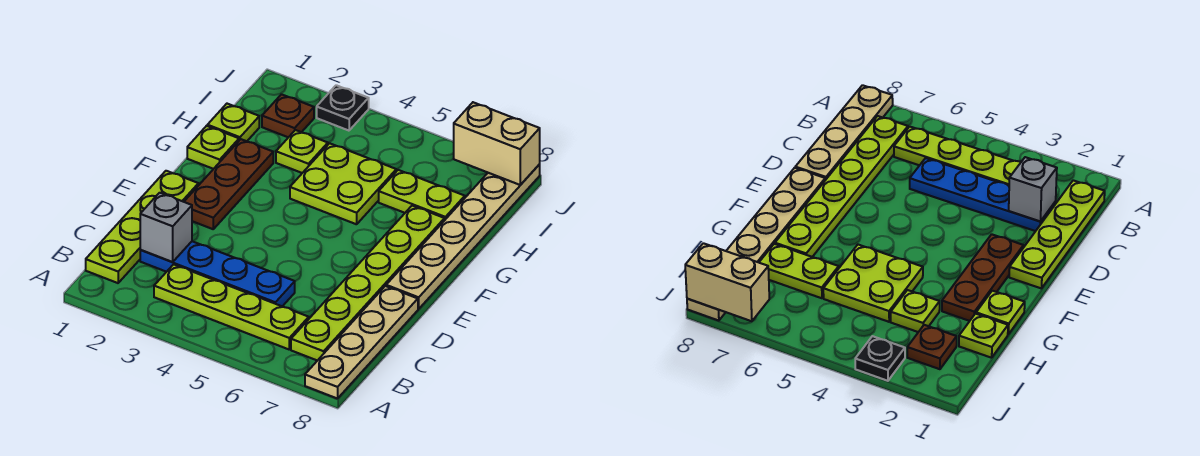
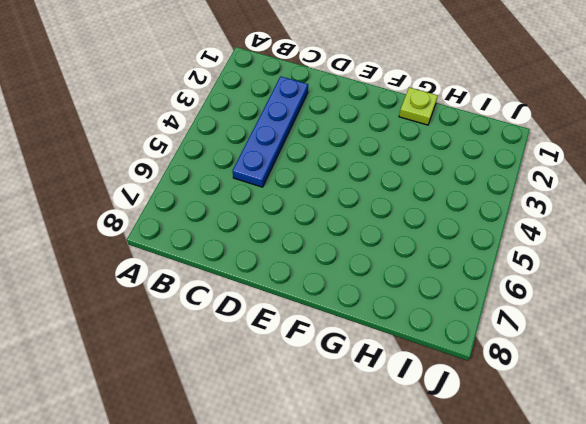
none -> tan plate A8:D8 level 1
none -> lime plate B1:E1 level 1
none -> lime plate B3:B6 level 1

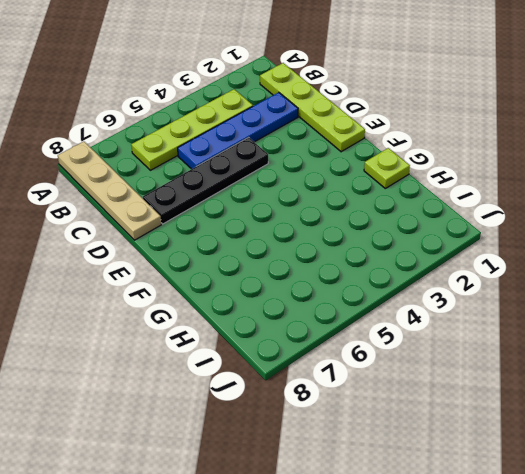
black plate D4:D7 level 1 -> lime plate B7:G7 level 1
none -> brown plate E2:G2 level 1
none -> tan plate E8:J8 level 1
none -> lime plate G4:H5 level 1

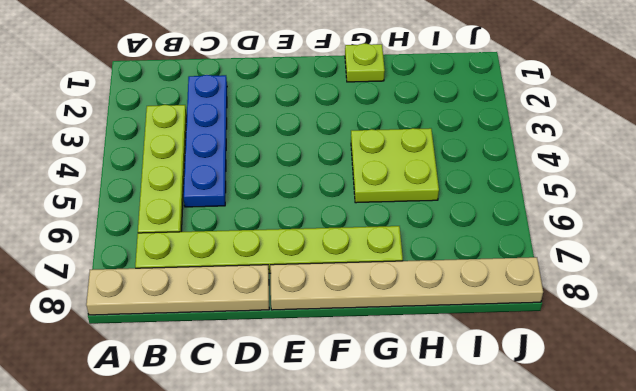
none -> lime plate B1:E1 level 1
none -> brown plate E2:G2 level 1
none -> lime plate H1 level 1

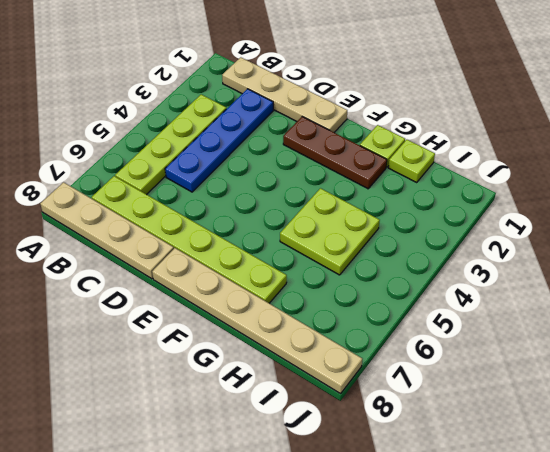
tan plate B1:E1 level 1 -> lime plate B1:E1 level 1
none -> lime plate H3 level 1
none -> lime plate H6:H7 level 1
none -> brown plate I2 level 1

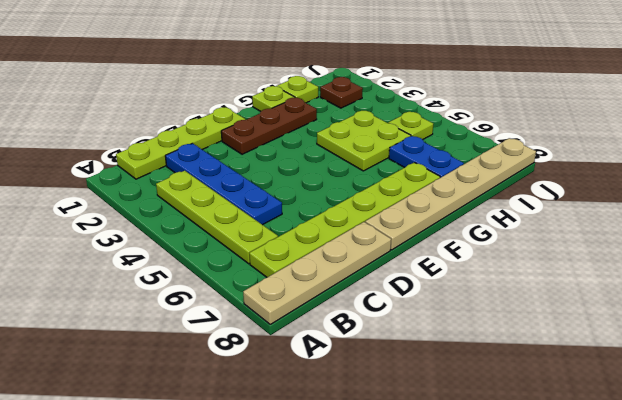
blue plate H6:H7 level 1 -> lime plate H6:H7 level 1
lime plate I5 level 1 -> lime plate H3 level 1
none -> black plate J3 level 1
none -> grey brick C2 level 2
none -> tan brick J7:J8 level 2

